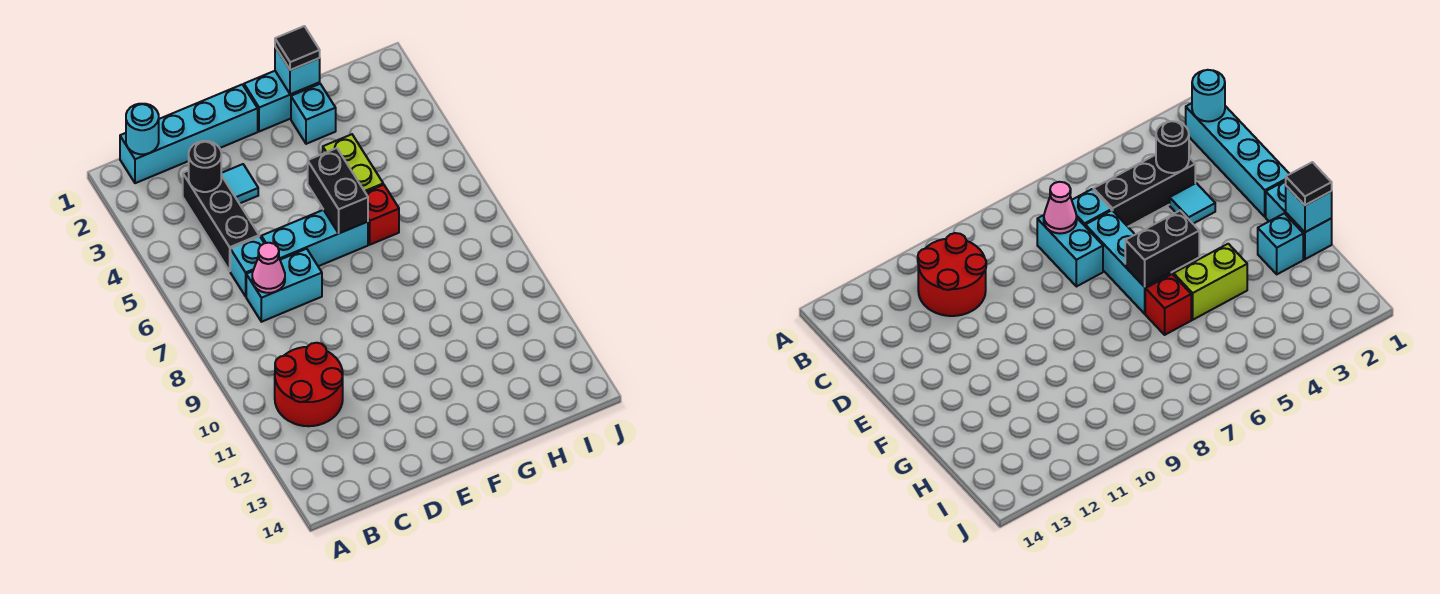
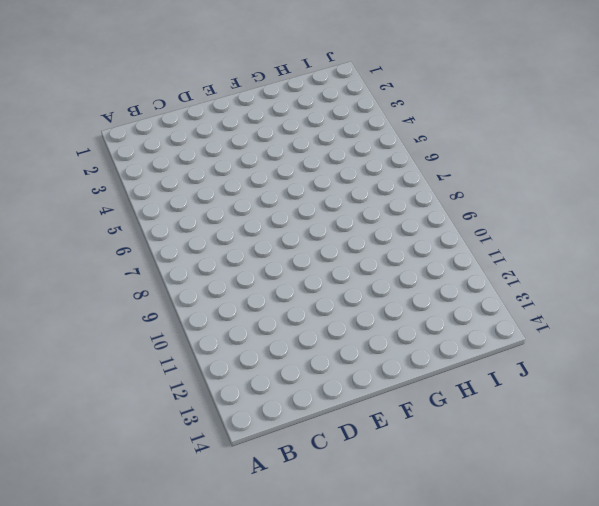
none -> cyan brick B1:E1 level 1
none -> red round brick B10:C11 level 1
none -> black brick C3:C5 level 1

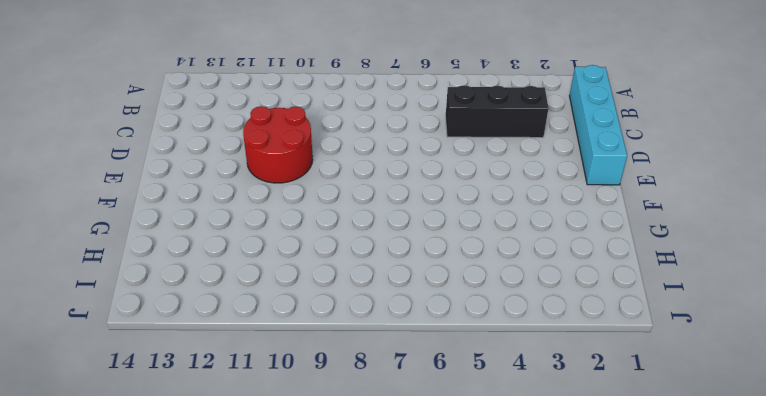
red round brick D10:E11 level 1 -> red round brick B10:C11 level 1
none -> cyan brick C6 level 1
none -> cyan brick C7:D7 level 1
none -> cyan tile D3 level 1

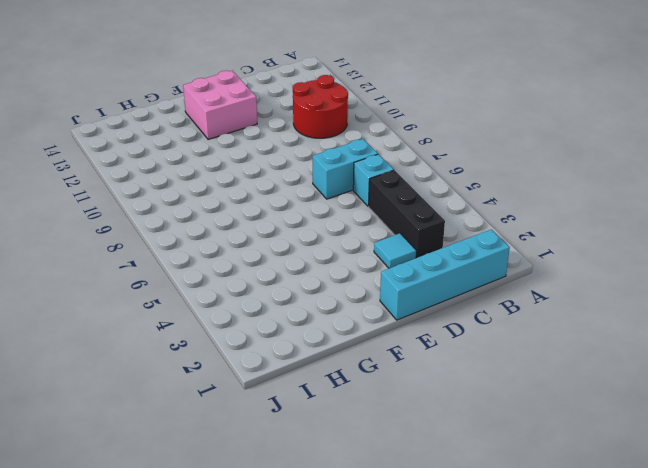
pink brick E12:F13 level 1 -> none
none -> cyan brick D6:F6 level 1
none -> cyan brick F1:G1 level 1
none -> cyan brick G2 level 1

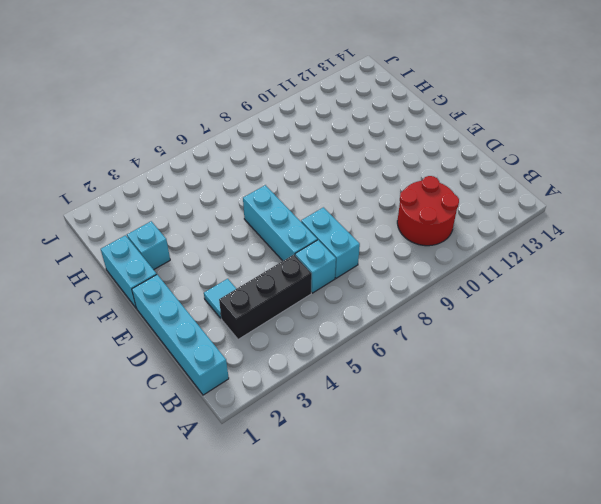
none -> lime brick G4:G5 level 1
none -> red brick G6 level 1
none -> cyan round brick B1 level 2

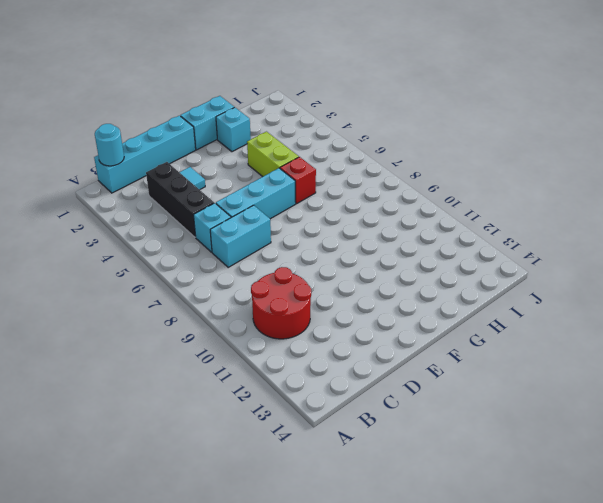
none -> black round brick C3 level 2
none -> pink cone C7 level 2
none -> black brick F5:F6 level 2

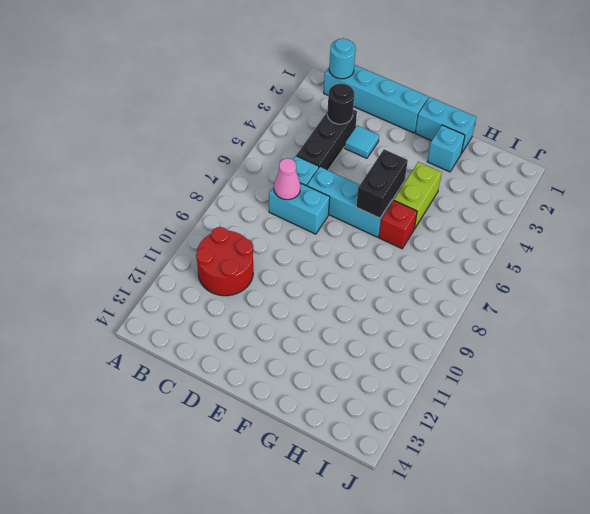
none -> cyan brick G1 level 2
none -> black tile G1 level 3

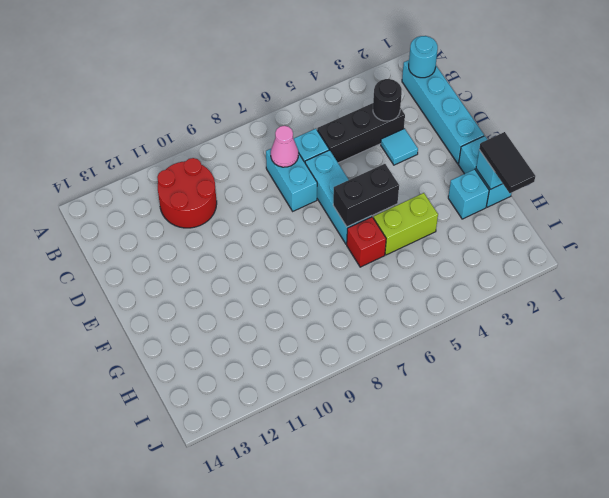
black tile G1:H1 level 3 -> black tile G1 level 3

